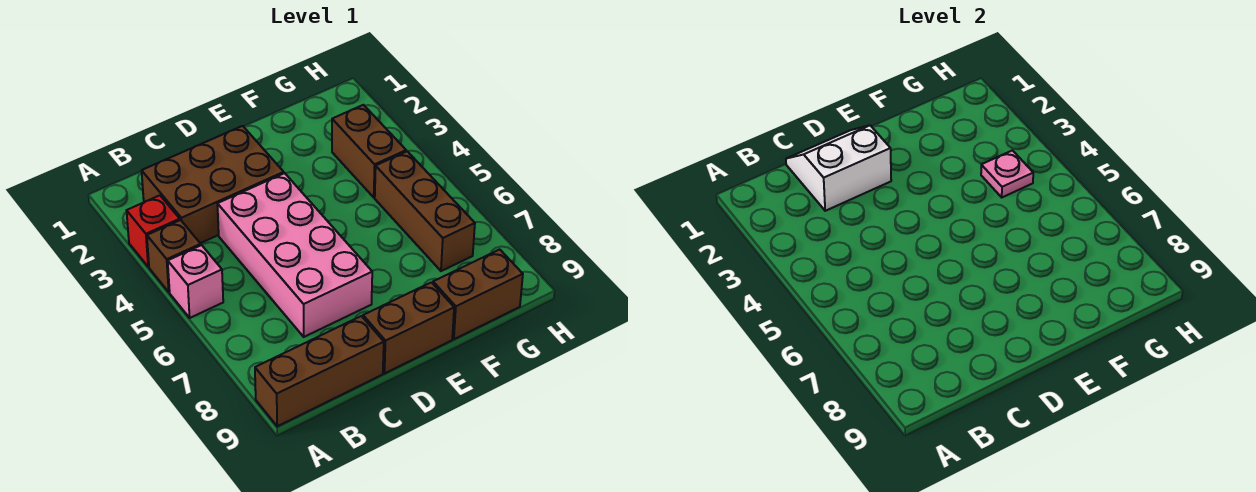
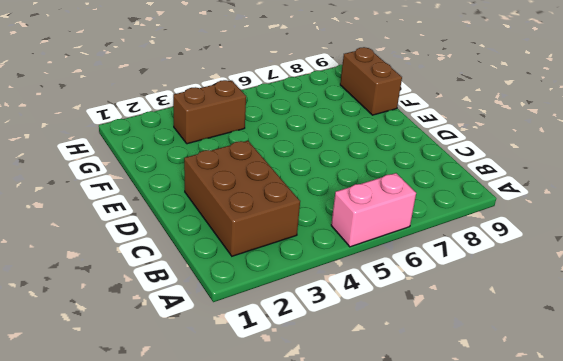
pink brick A5:A6 level 1 -> pink brick A5 level 1
none -> red brick A3 level 1
none -> brown brick A4 level 1
none -> brown brick A9:C9 level 1

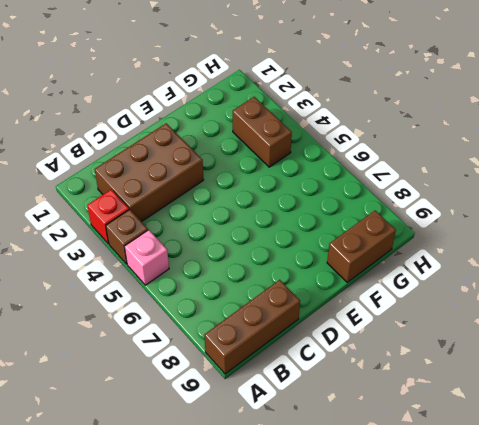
none -> pink brick C4:D7 level 1
none -> brown brick D9:E9 level 1
none -> brown brick G5:G7 level 1

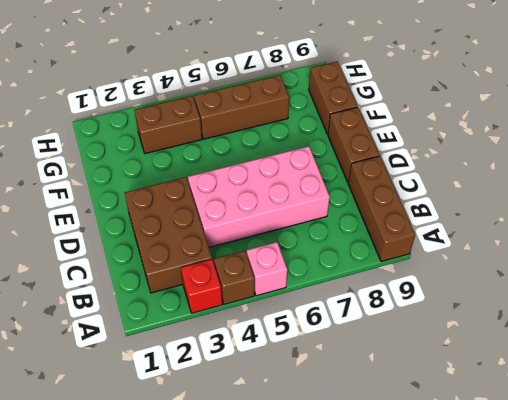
none -> white slope C1:D2 level 2 top 2
none -> pink plate G4 level 2

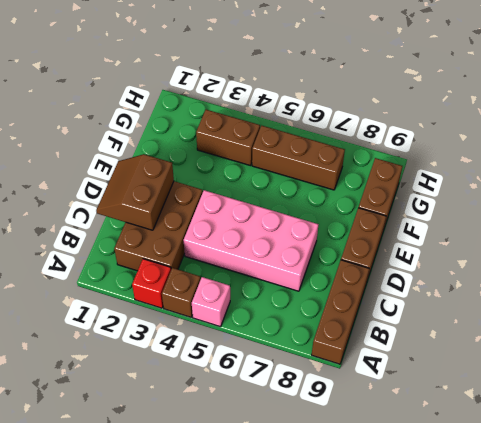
brown slope C1:D2 level 2 top 2 -> white slope C1:D2 level 2 top 2
none -> pink plate G4 level 2

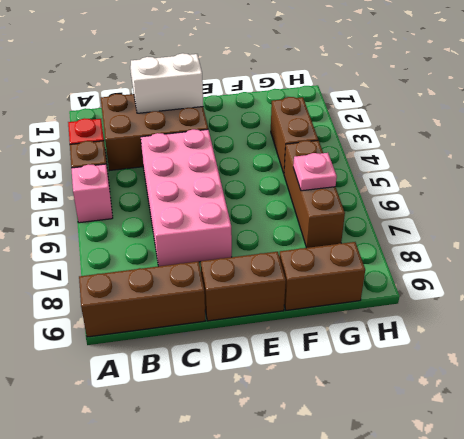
pink plate G6 level 2 -> pink plate G4 level 2

